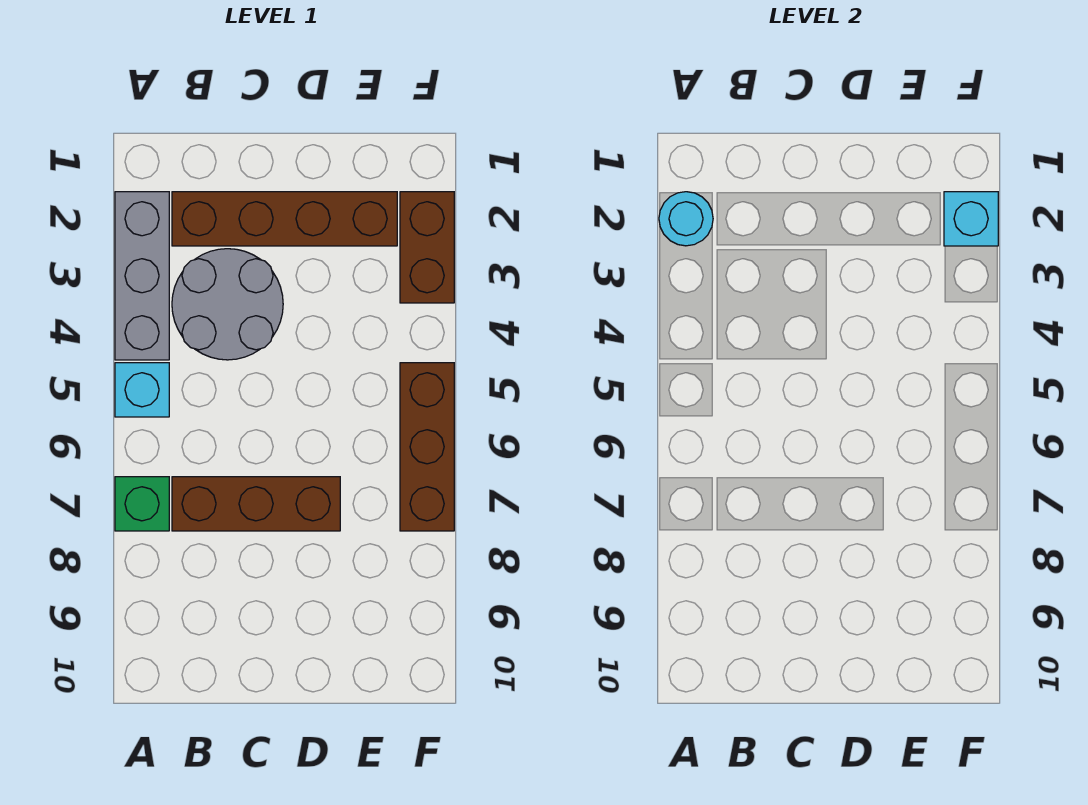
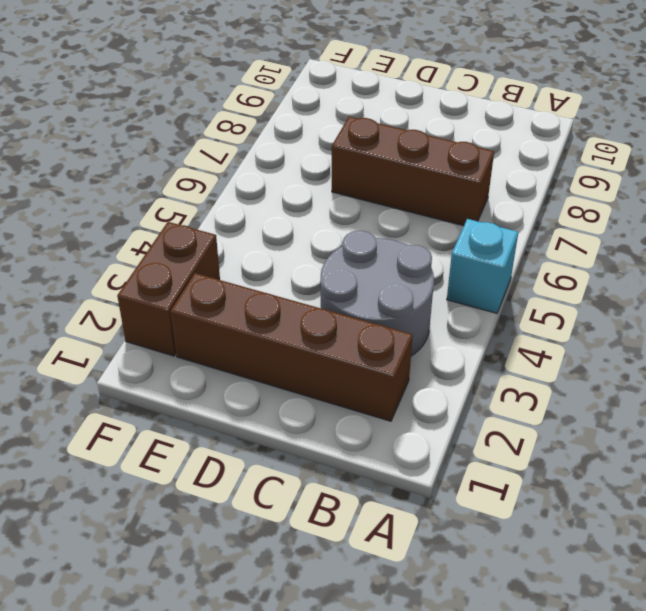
none -> grey brick A2:A4 level 1
none -> green brick A7 level 1

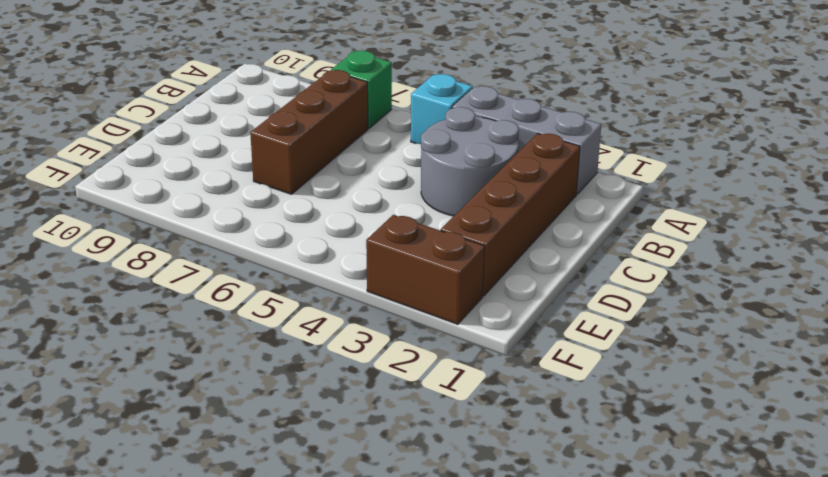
none -> brown brick F5:F7 level 1
none -> cyan round brick A2 level 2

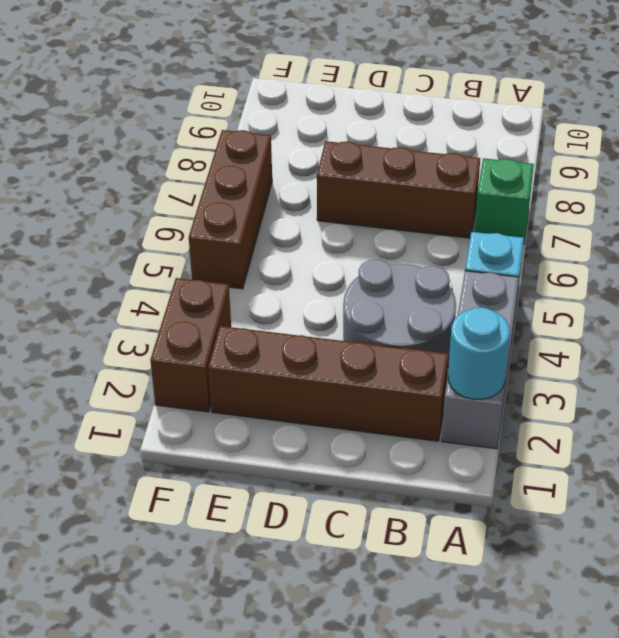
none -> cyan brick F2 level 2

